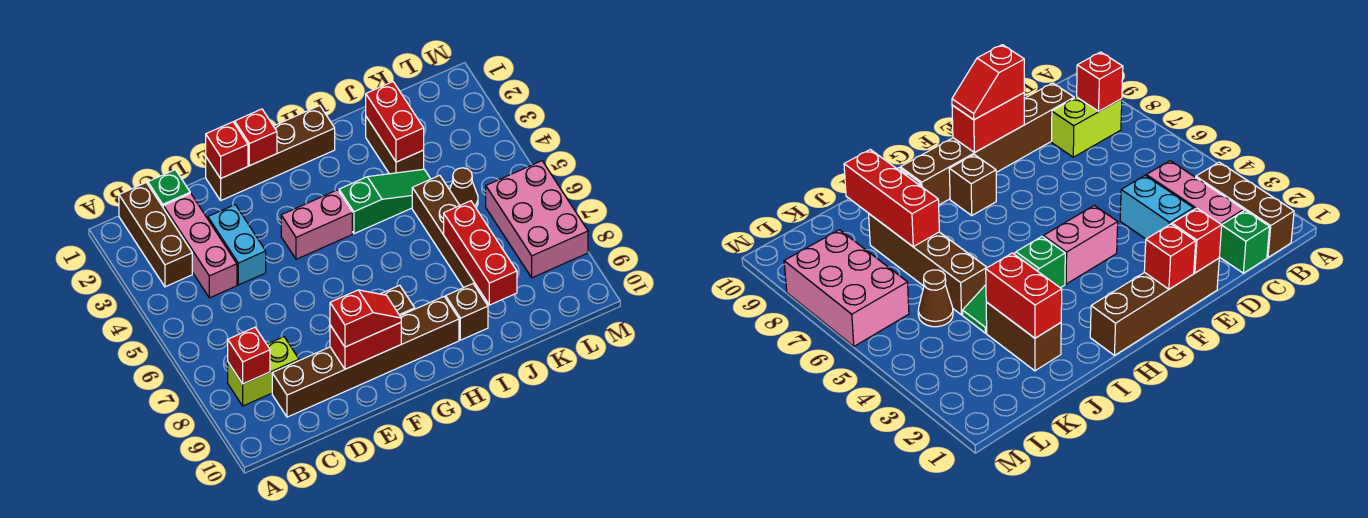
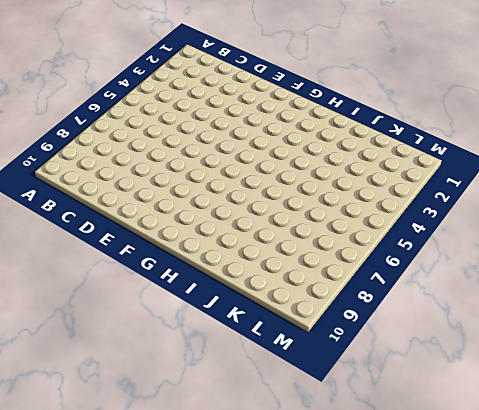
none -> brown brick B1:B3 level 1
none -> lime brick B8:C8 level 1
none -> green brick C1 level 1

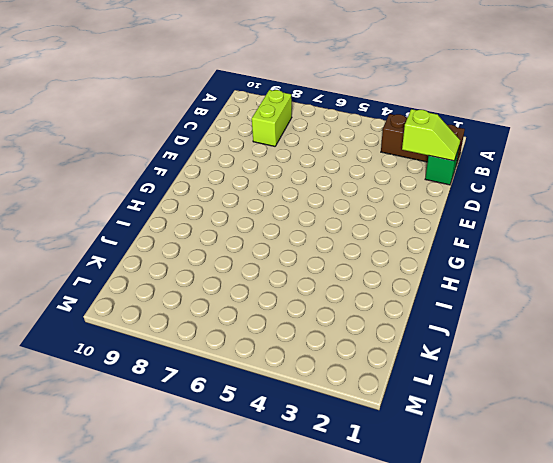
lime slope C1:C2 level 2 top 2 -> none
none -> pink brick C2:C4 level 1
none -> brown brick C9:H9 level 1
none -> cyan brick D3:D4 level 1

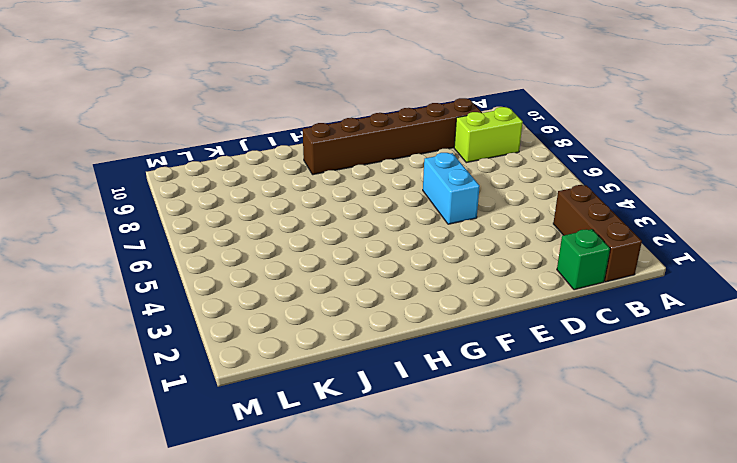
cyan brick E5:E6 level 1 -> cyan brick D3:D4 level 1
none -> pink brick C2:C4 level 1
none -> brown brick E1:H1 level 1
none -> pink brick F4:G4 level 1

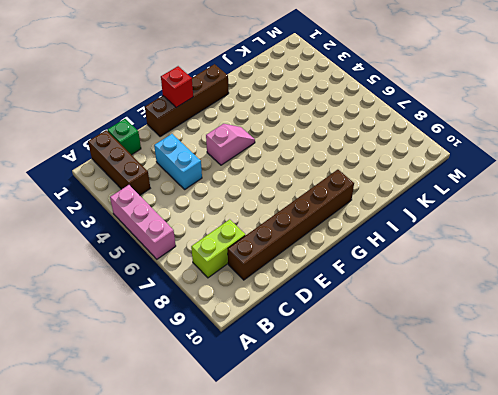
pink brick A4:A6 level 1 -> pink brick C2:C4 level 1
pink slope F4:G4 level 1 top F -> pink brick F4:G4 level 1
none -> brown brick G8 level 1
none -> green slope H4:J4 level 1 top H
none -> brown brick I9 level 1

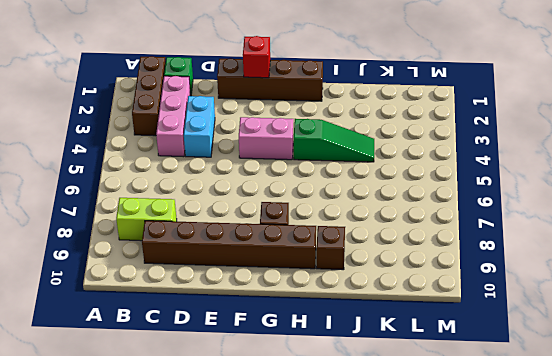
none -> brown brick J2:J3 level 1
none -> brown brick J5:J8 level 1
none -> brown cone K5 level 1

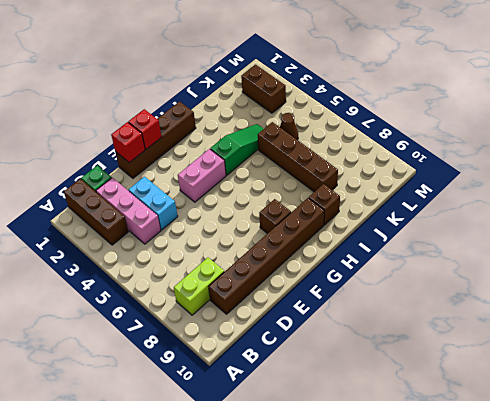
brown brick L2:L3 level 1 -> brown brick J2:J3 level 1
none -> pink brick L6:M8 level 1
none -> red brick B8 level 2
none -> red brick E9:F9 level 2

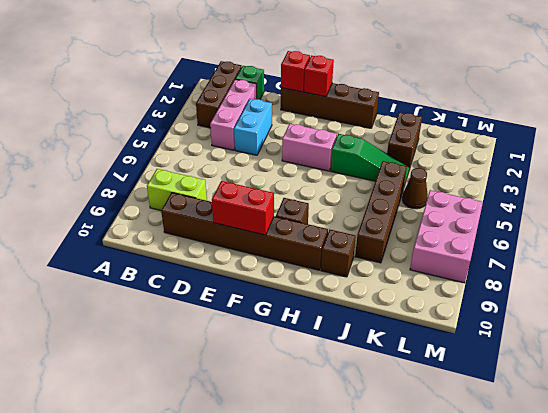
none -> red brick B8 level 2
none -> red brick J2:J3 level 2
none -> red brick J7:J9 level 2

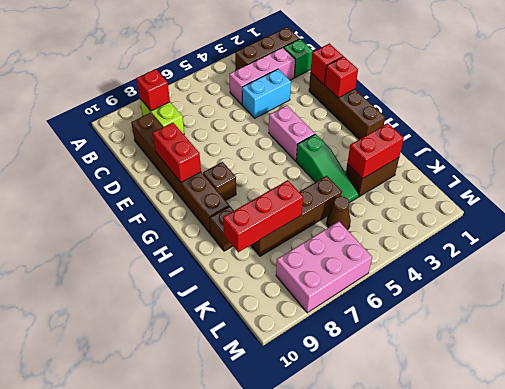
none -> red slope E9:F9 level 3 top E

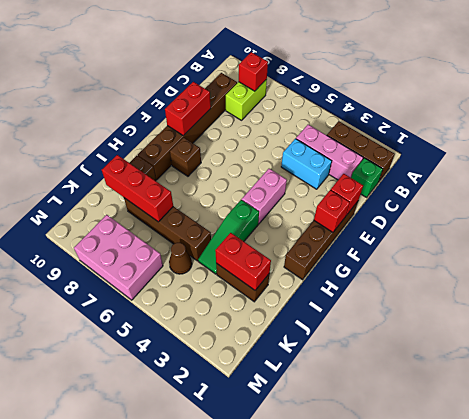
none -> red slope E9:F9 level 3 top E

